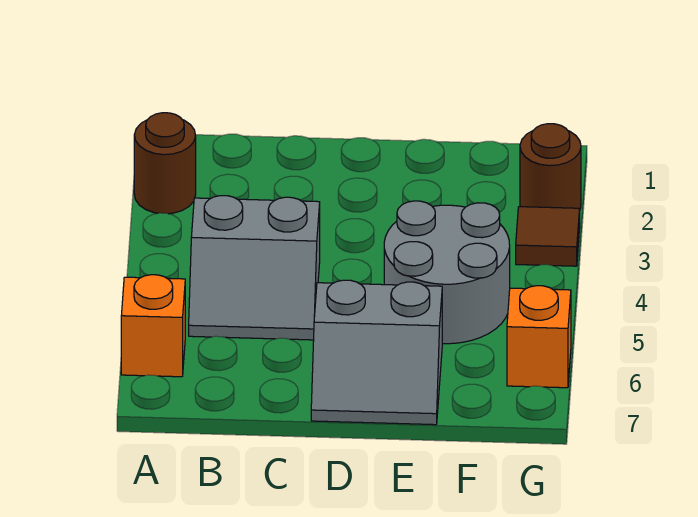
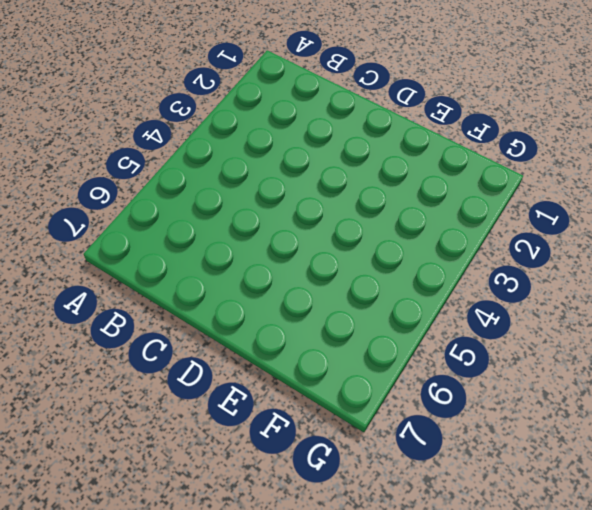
none -> brown round brick A2 level 1
none -> orange brick A6 level 1

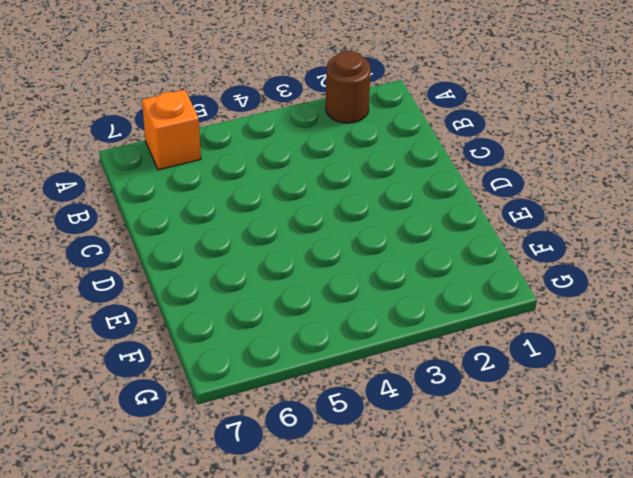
none -> grey slope B4:C5 level 1 top 4
none -> grey slope D6:E7 level 1 top 6

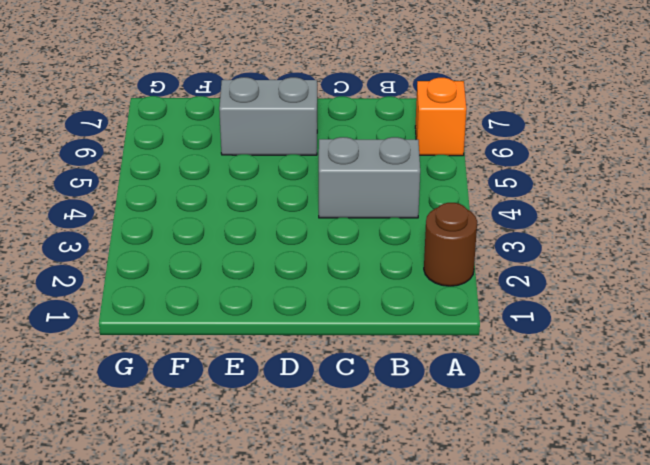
none -> grey round brick E4:F5 level 1
none -> brown round brick G2 level 1

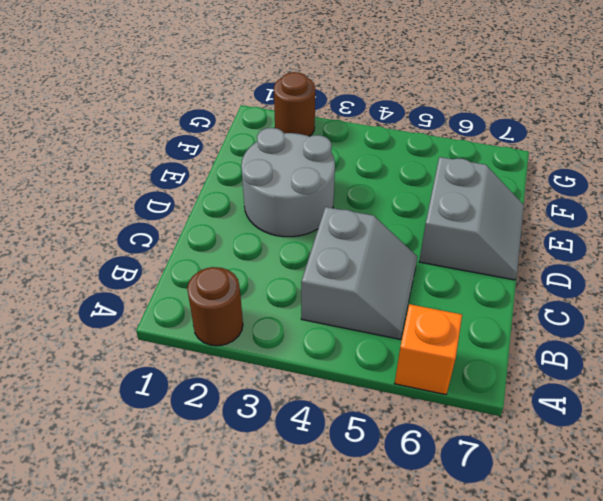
grey round brick D2:E3 level 1 -> grey round brick E4:F5 level 1
none -> brown tile G3 level 1
none -> orange brick G6 level 1

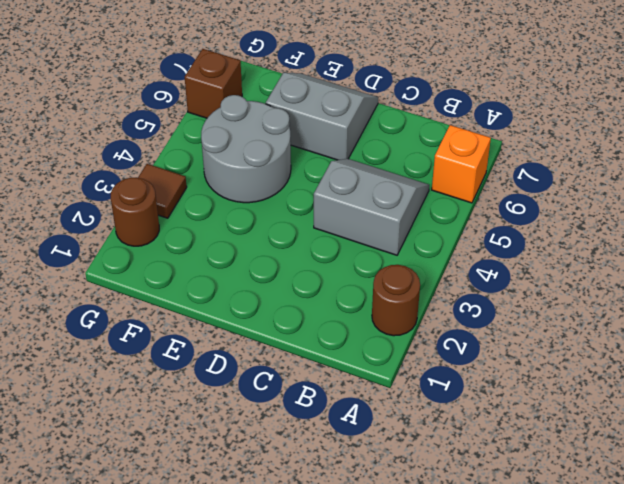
brown brick G6 level 1 -> orange brick G6 level 1

